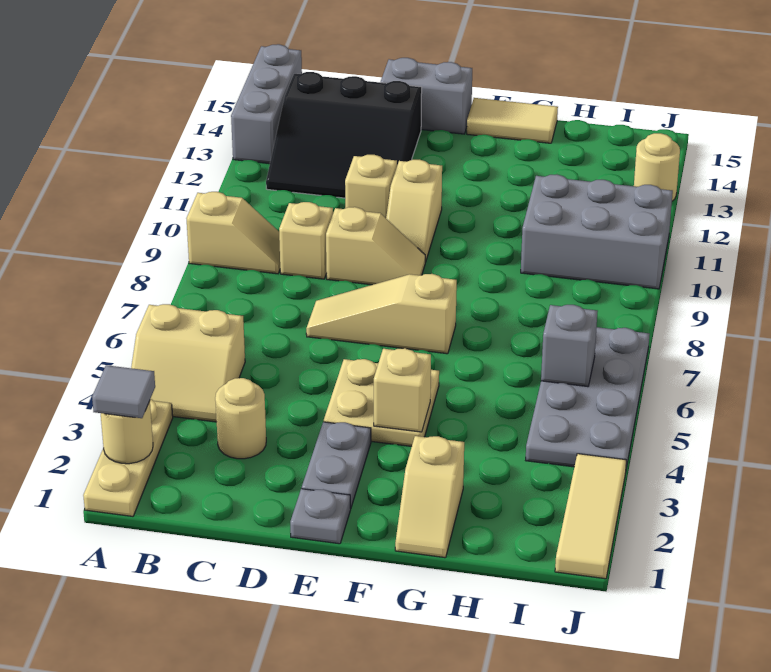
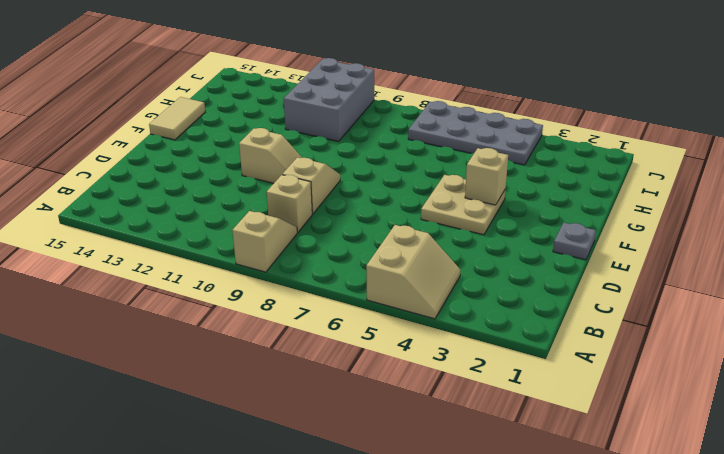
none -> tan plate A1:A3 level 1
none -> grey brick A13:A15 level 1
none -> black slope B12:D14 level 1 top 14

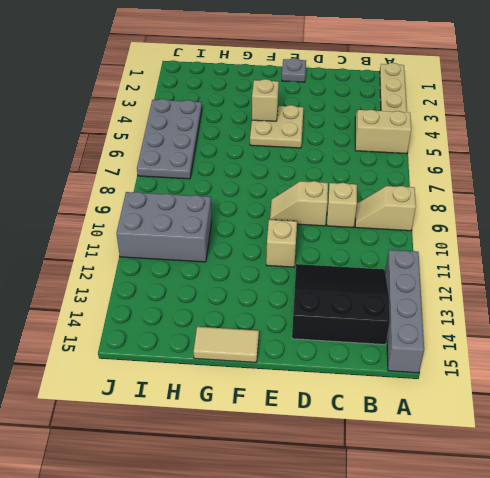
grey brick A12:A15 level 1 -> grey brick A13:A15 level 1
none -> tan round brick C3 level 1
none -> tan slope D7:F7 level 1 top F
none -> tan brick D11 level 1

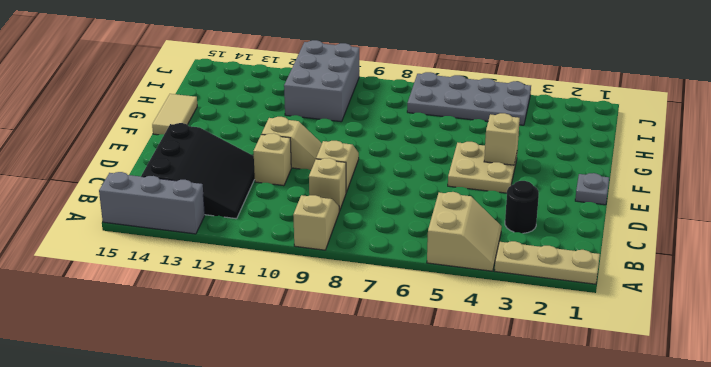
black round brick C3 level 1 -> tan round brick C3 level 1
none -> tan slope D7:F7 level 1 top F
none -> grey brick D15:E15 level 1
none -> grey plate E2:E3 level 1

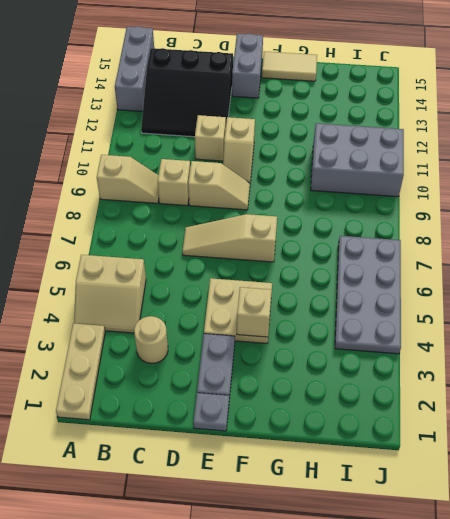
grey brick E14:E15 level 1 -> grey brick D15:E15 level 1
none -> tan slope G1:G2 level 1 top 2
none -> tan tile J1:J3 level 1
none -> tan round brick J13 level 1

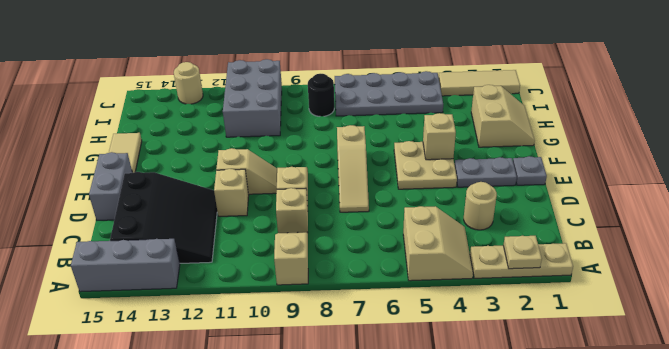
tan plate A2 level 2 -> tan round brick A2 level 2
tan slope G1:H2 level 1 top 2 -> tan slope G1:G2 level 1 top 2
black round brick I8 level 1 -> none
none -> grey brick I6 level 2
none -> grey tile A2 level 3

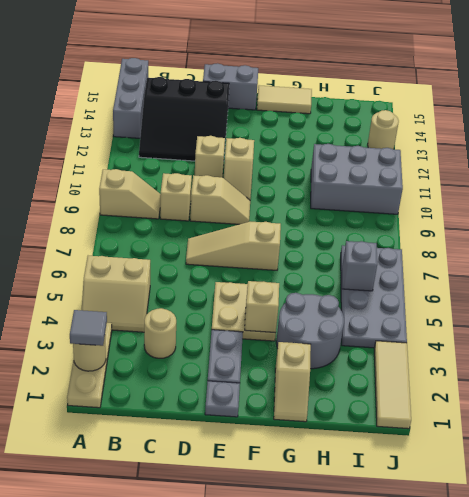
grey round brick G3:H4 level 1 -> none

